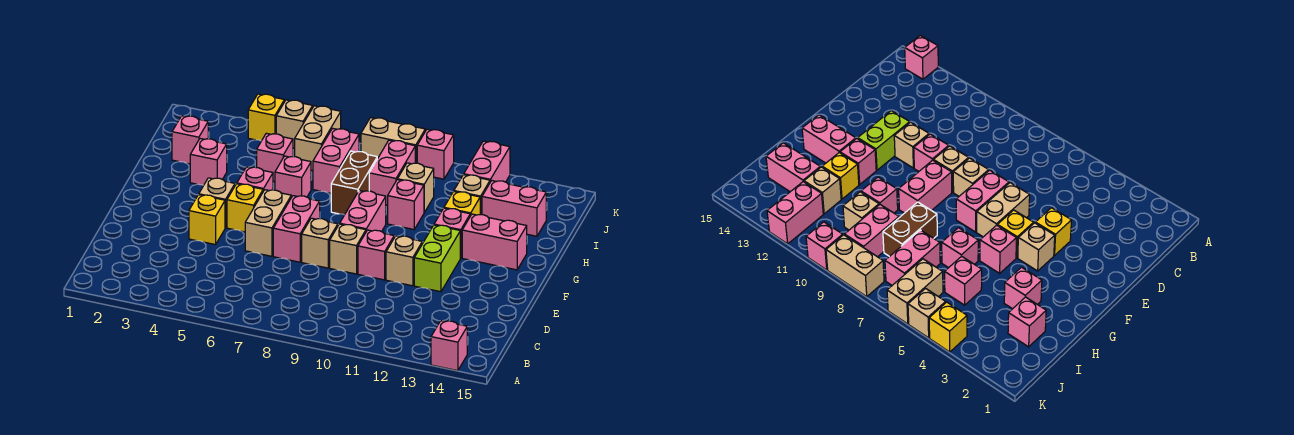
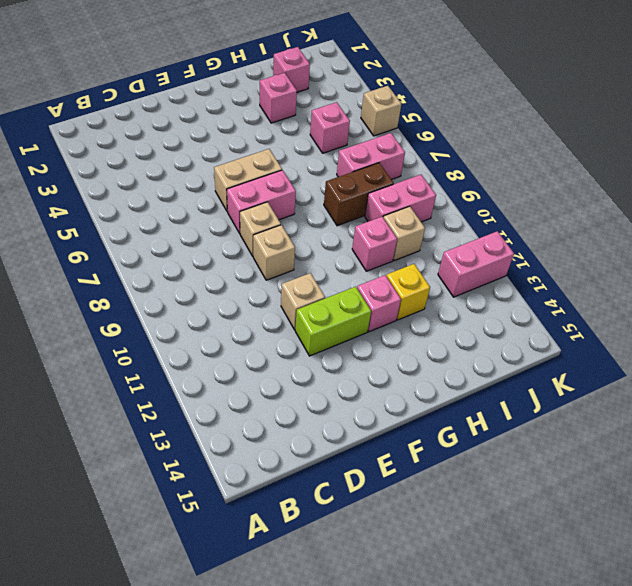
none -> pink brick A14 level 1
none -> yellow brick E4 level 1
none -> pink brick E10 level 1
none -> tan brick F4 level 1

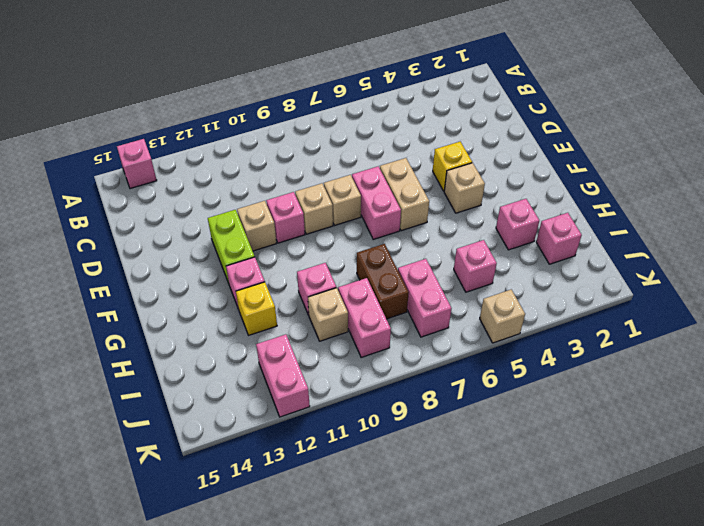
none -> yellow brick F5 level 1
none -> pink brick F9:G9 level 1
none -> pink brick G5 level 1
none -> pink brick G13:G14 level 1

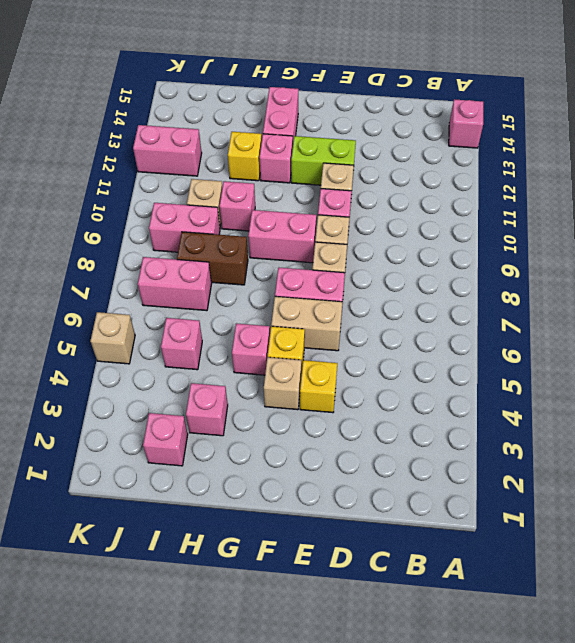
none -> pink brick H6 level 1
none -> tan brick I12 level 1
none -> pink brick I13:I14 level 1
none -> tan brick J6:K6 level 1

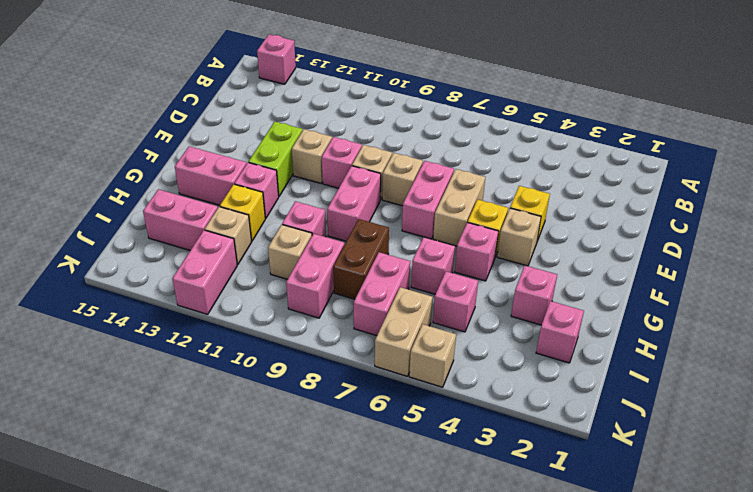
none -> yellow brick K4 level 1
none -> tan brick K8:K9 level 1
none -> pink brick K10 level 1

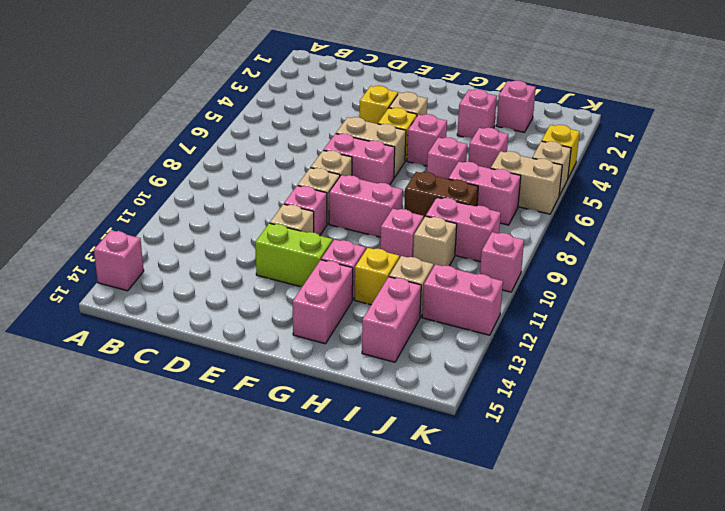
none -> tan brick K8:K9 level 1

